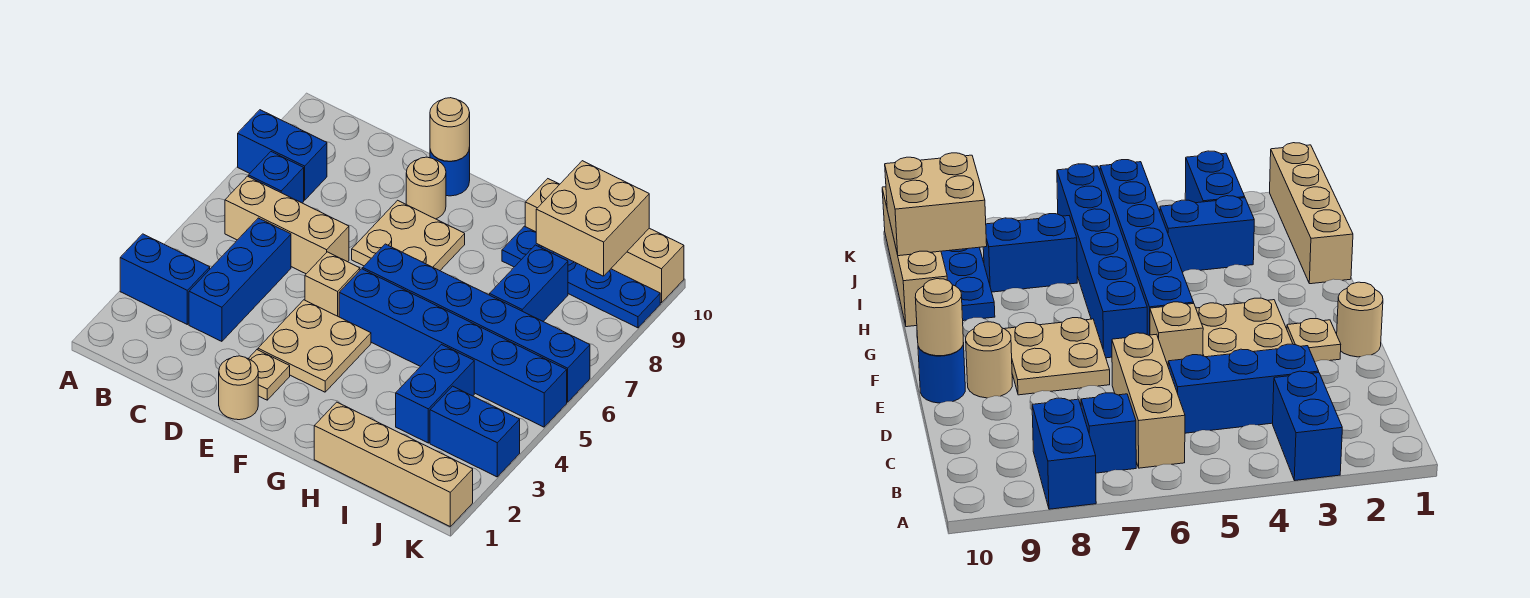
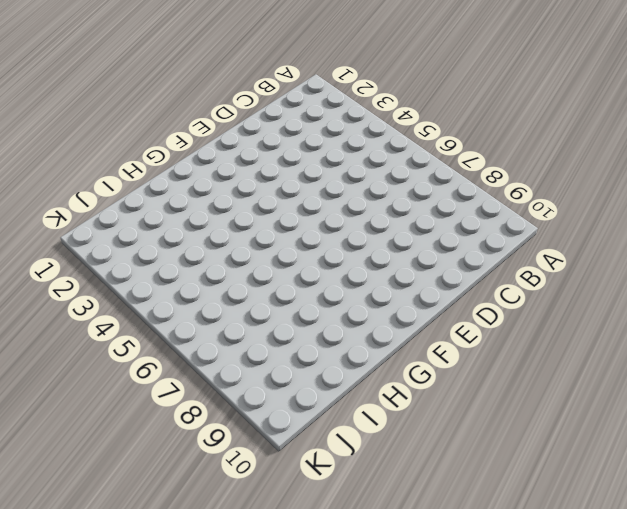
none -> blue brick A3:B3 level 1
none -> blue brick A8:B8 level 1
none -> tan brick B6:D6 level 1

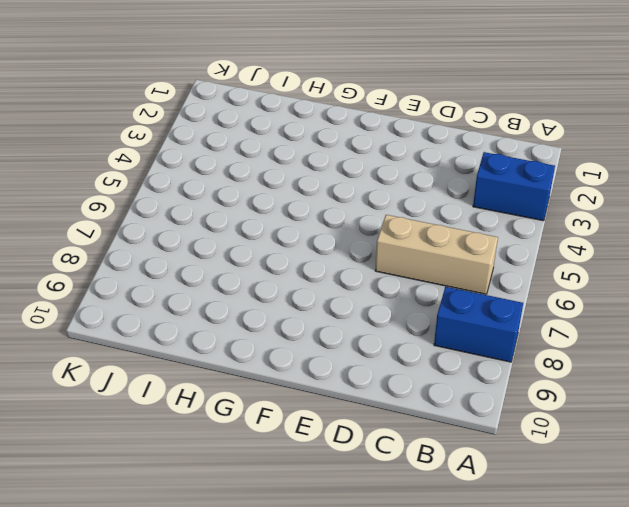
none -> blue brick B7 level 1
none -> blue brick C3:C5 level 1
none -> tan round brick E1 level 1

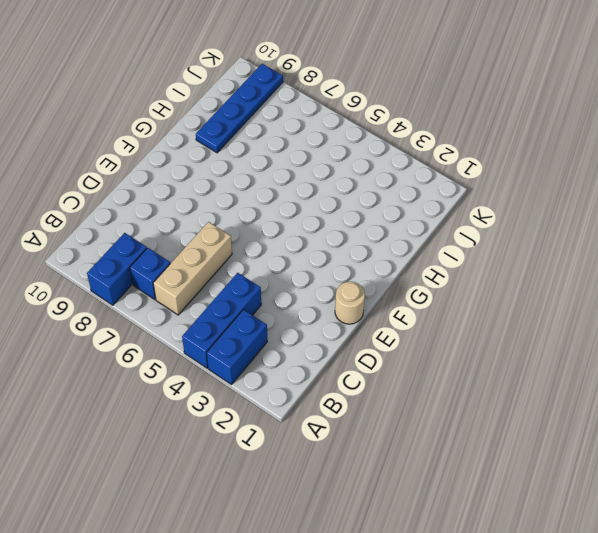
blue brick A4:C4 level 1 -> blue brick C3:C5 level 1
none -> tan plate E2 level 1
none -> tan plate E3:F4 level 1
none -> tan brick E5 level 1

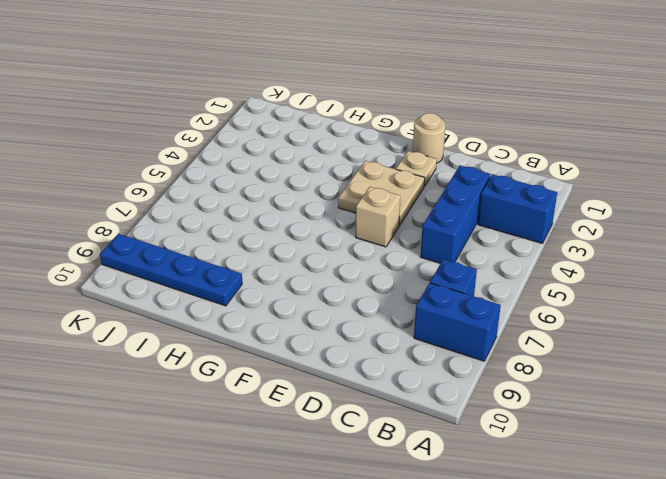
none -> tan brick B6:D6 level 1
none -> tan plate E7:F8 level 1
none -> tan round brick E9 level 1

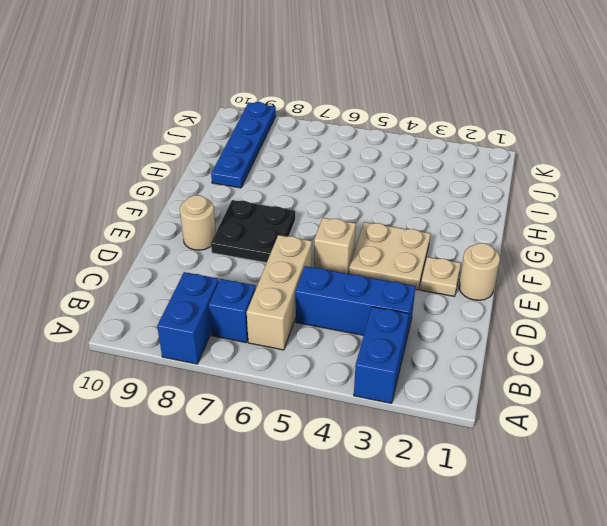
black plate E7:F8 level 1 -> tan plate E7:F8 level 1
none -> blue round brick E10 level 1
none -> blue brick F5:K5 level 1
none -> blue brick F6:K6 level 1

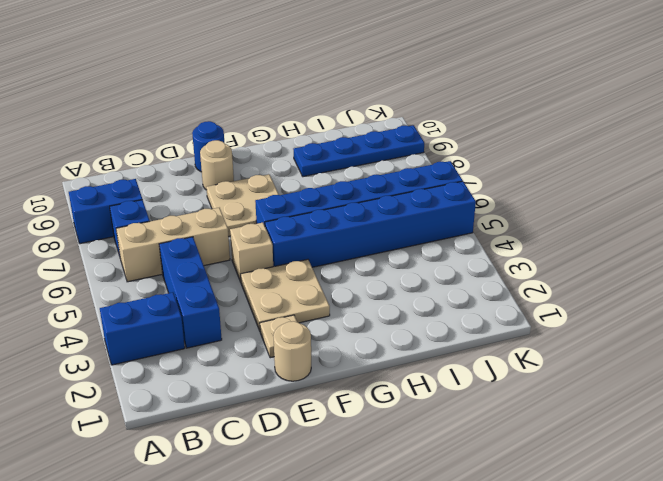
none -> tan brick H1:K1 level 1
none -> tan brick H10:K10 level 1
none -> blue brick I3:I4 level 1

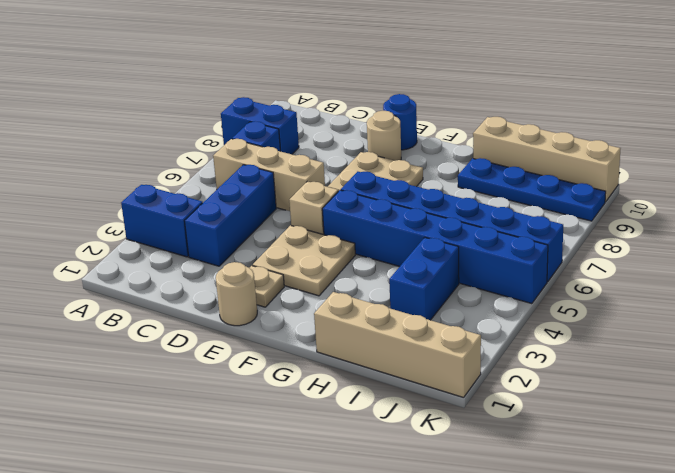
none -> blue brick I7:I8 level 1
none -> blue brick J3:K3 level 1
none -> tan round brick E10 level 2

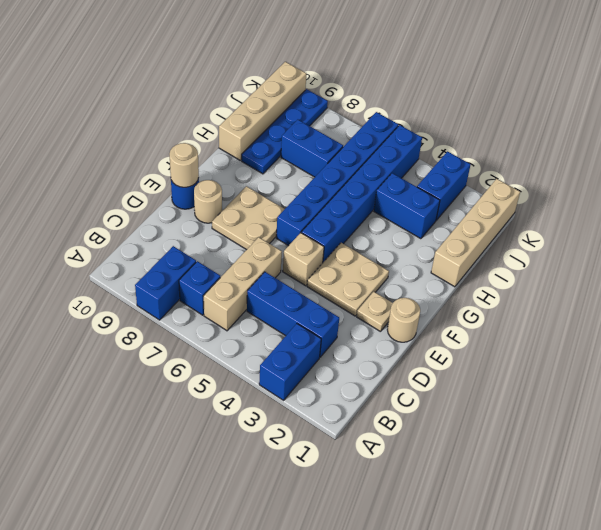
none -> tan brick I9:J10 level 2

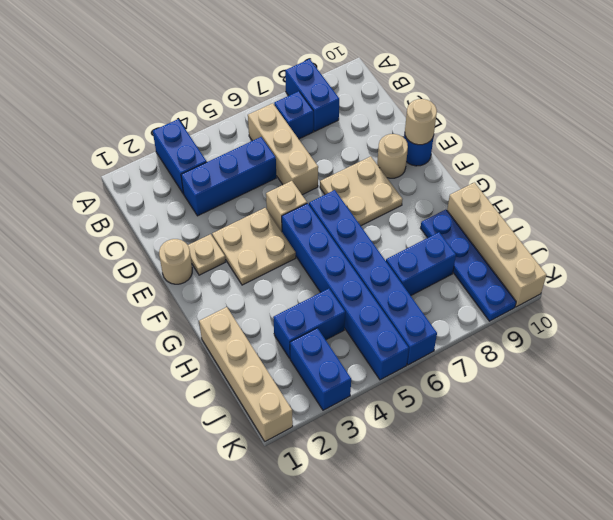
none -> tan brick I9:J10 level 2

